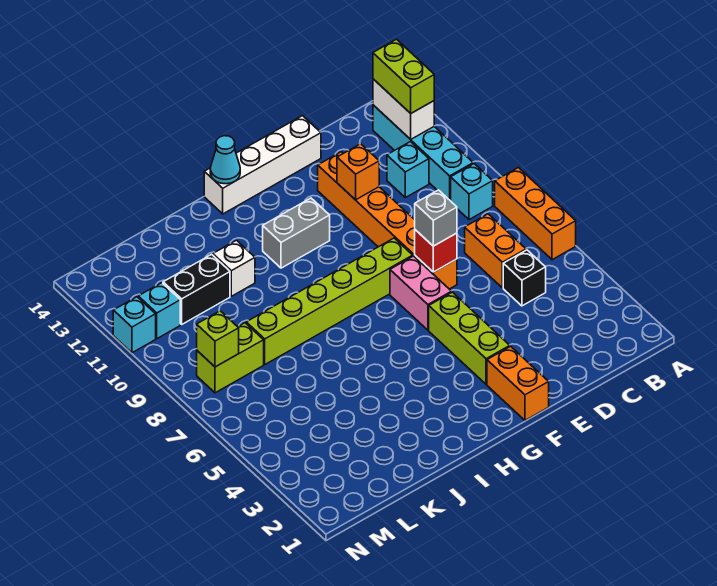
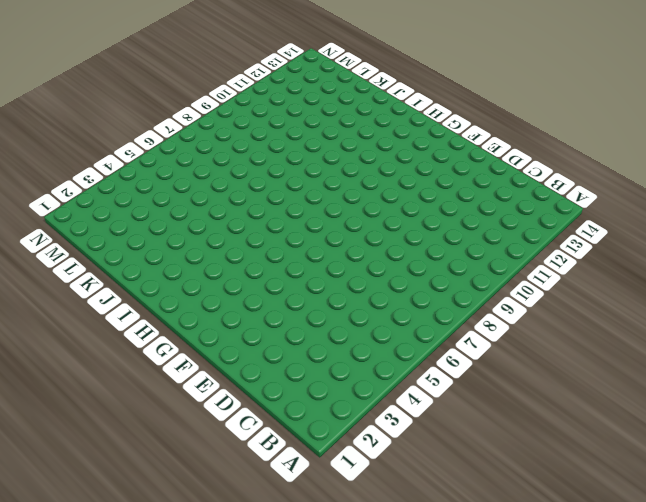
none -> orange brick A6:A8 level 1
none -> cyan brick B9 level 1
none -> cyan brick B10:B13 level 1

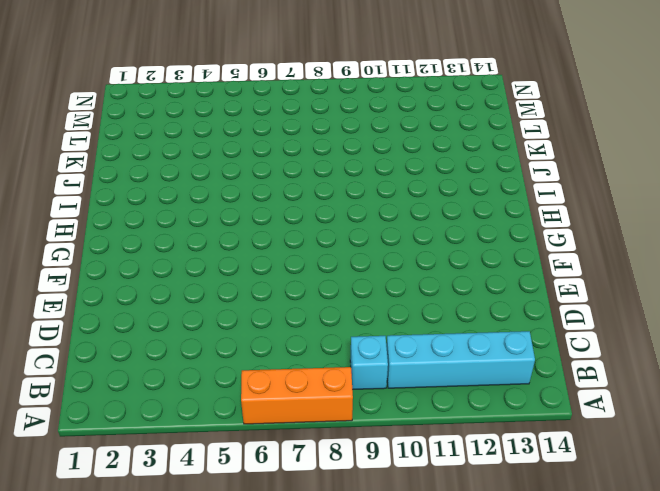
none -> black brick C5 level 1
none -> orange brick C6:C7 level 1
none -> cyan brick C11 level 1

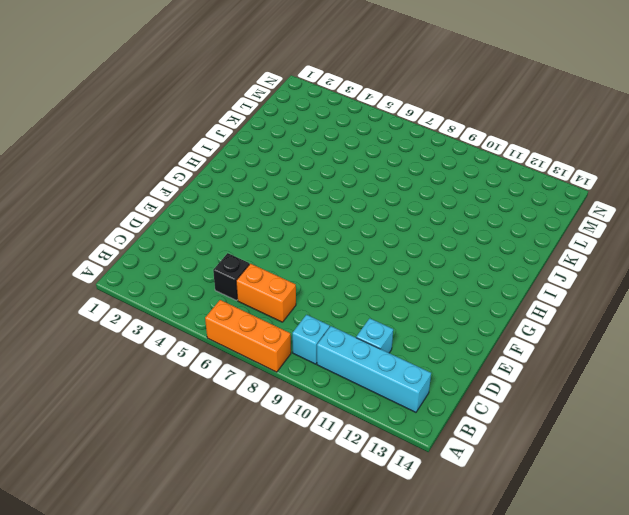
none -> orange brick E7:E12 level 1
none -> white brick E14:H14 level 1
none -> orange brick F1:F2 level 1

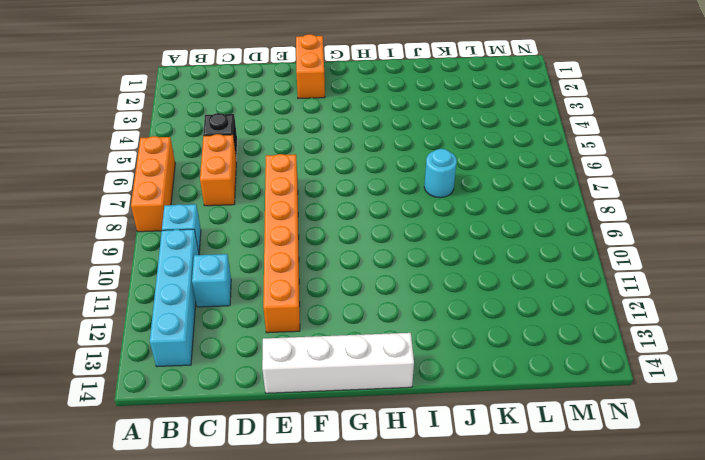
cyan round brick J7 level 1 -> none
none -> lime brick F3:F5 level 1
none -> pink brick F6:F7 level 1
none -> lime brick F8:K8 level 1

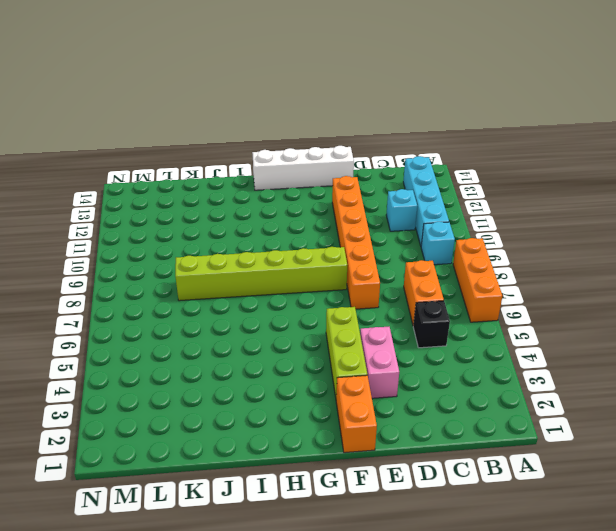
pink brick E3:E4 level 1 -> pink brick F6:F7 level 1
none -> grey brick G11:H11 level 1
none -> white brick J11 level 1
none -> black brick K11:L11 level 1

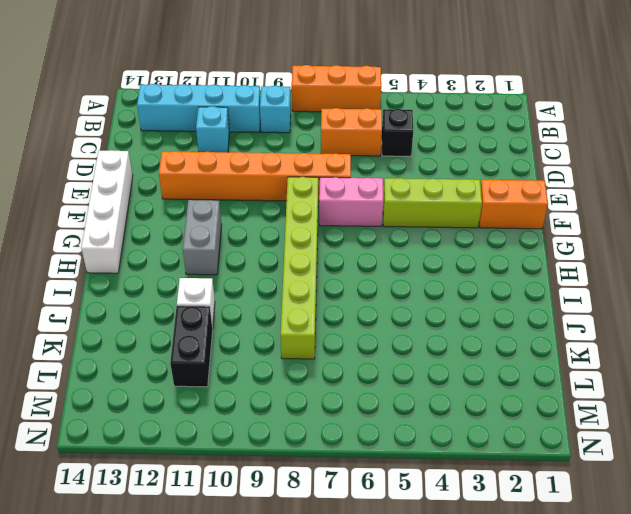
none -> lime brick L8:M8 level 1
none -> cyan brick M11 level 1
none -> cyan brick N11 level 1

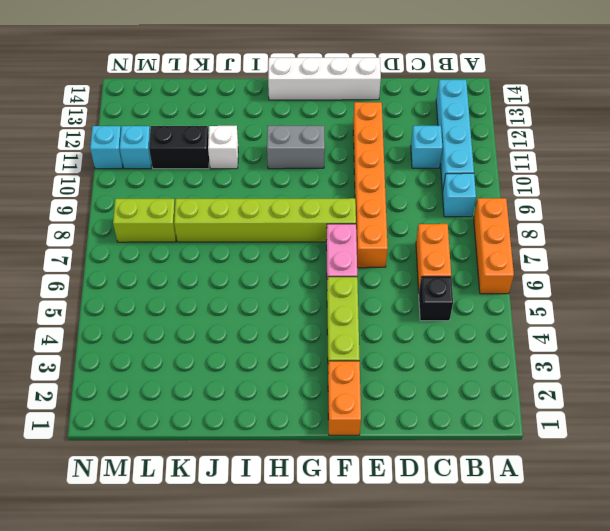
none -> white brick B12:B13 level 2
none -> red brick E7 level 2
none -> orange brick E11 level 2

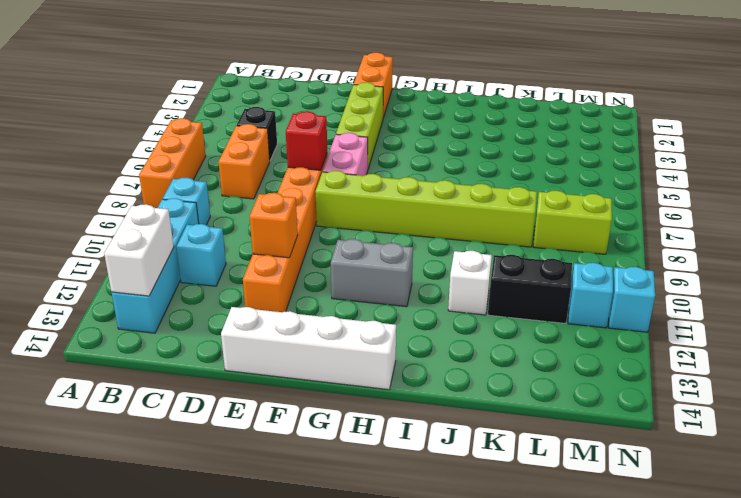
none -> cyan cone H14 level 2
none -> lime brick M8 level 2
none -> lime brick B12:B13 level 3

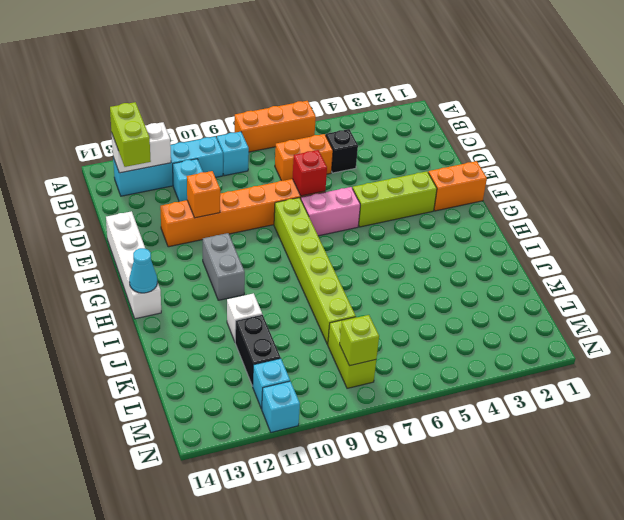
lime brick B13:C13 level 3 -> lime brick B12:B13 level 3
none -> grey brick E7 level 3

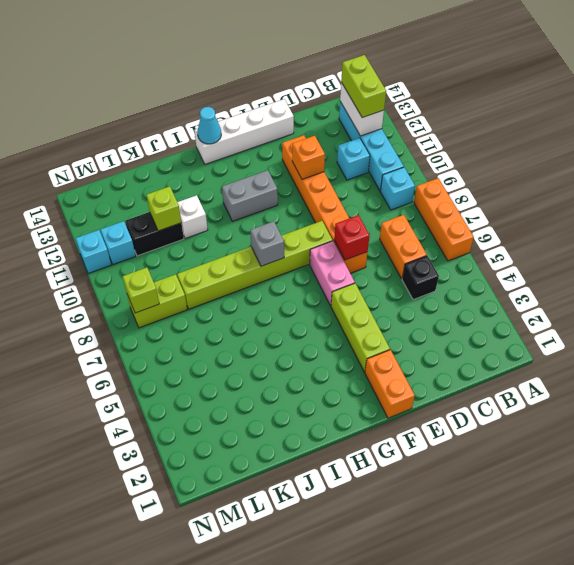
grey brick H8 level 2 -> grey brick E7 level 3
lime brick K11 level 2 -> none

